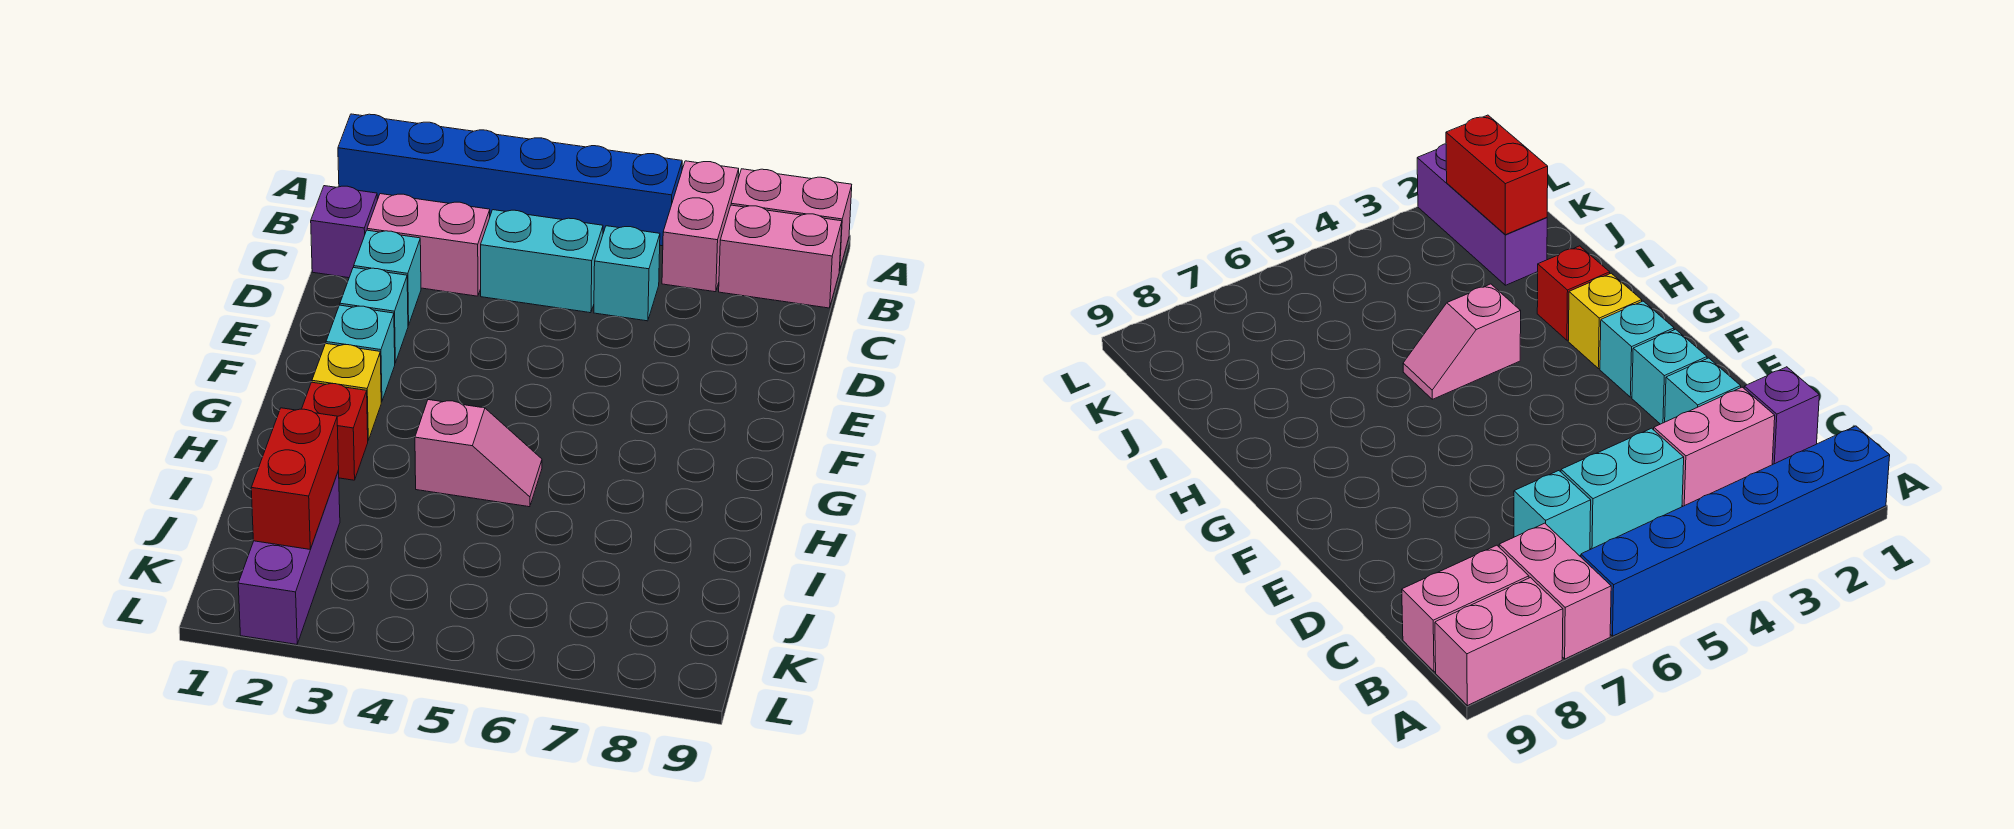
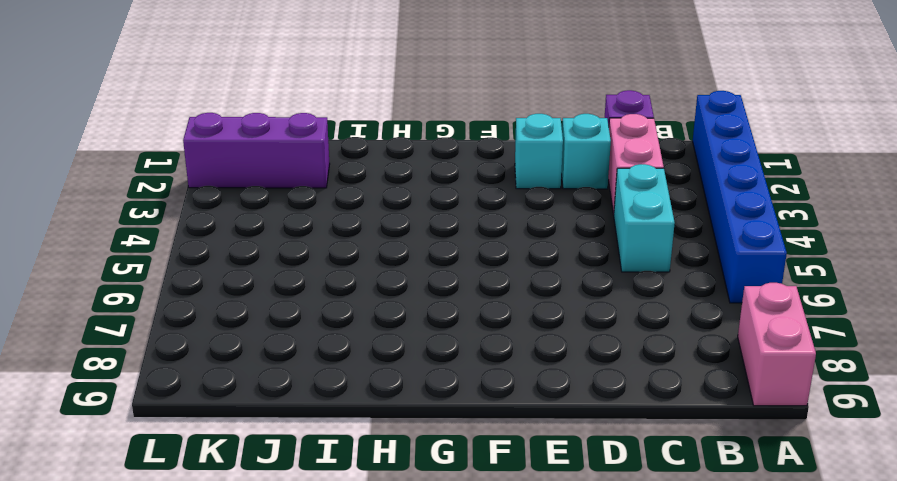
none -> pink brick A7:B7 level 1
none -> pink brick B8:B9 level 1
none -> cyan brick C6 level 1

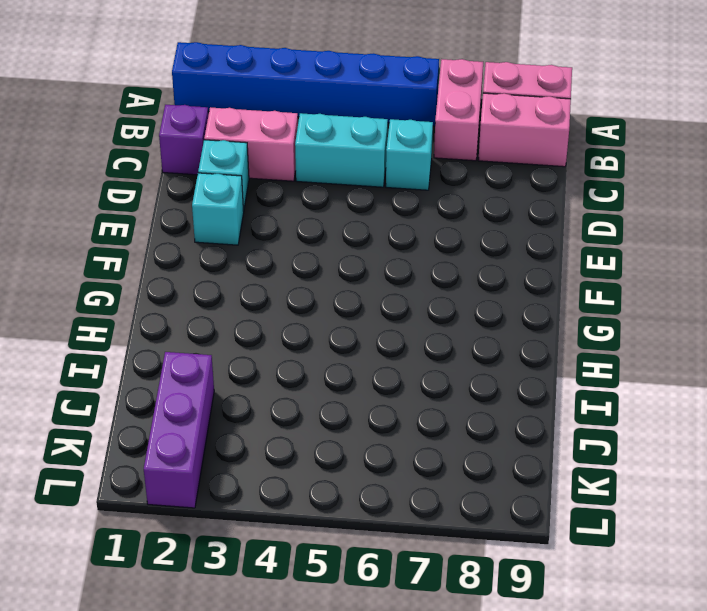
none -> cyan brick F2 level 1
none -> yellow brick G2 level 1
none -> red brick H2 level 1

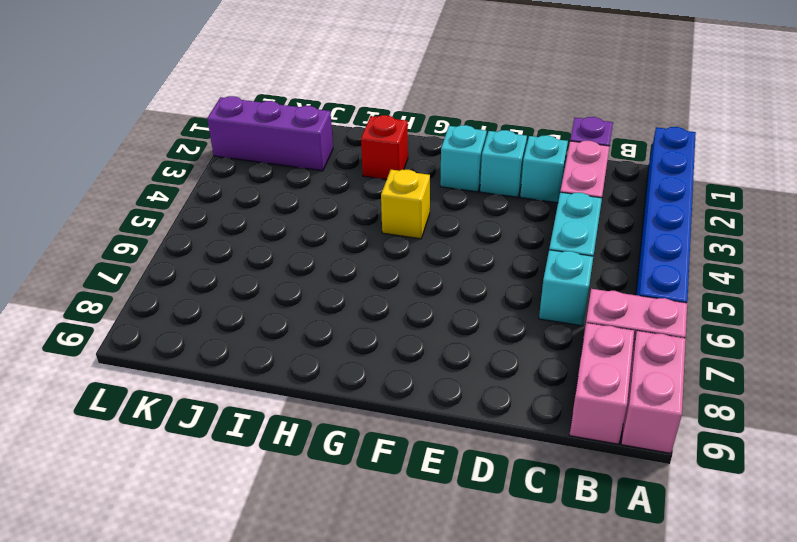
yellow brick G4 level 1 -> yellow brick G2 level 1
none -> pink slope H4:H5 level 1 top 4
none -> red brick J2:K2 level 2

